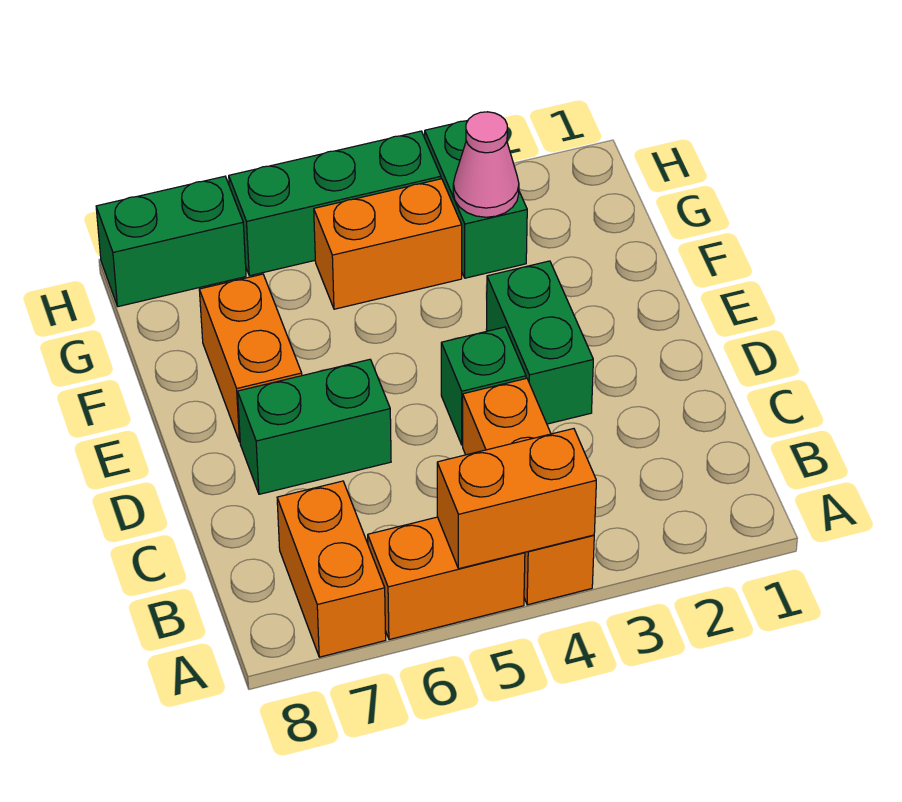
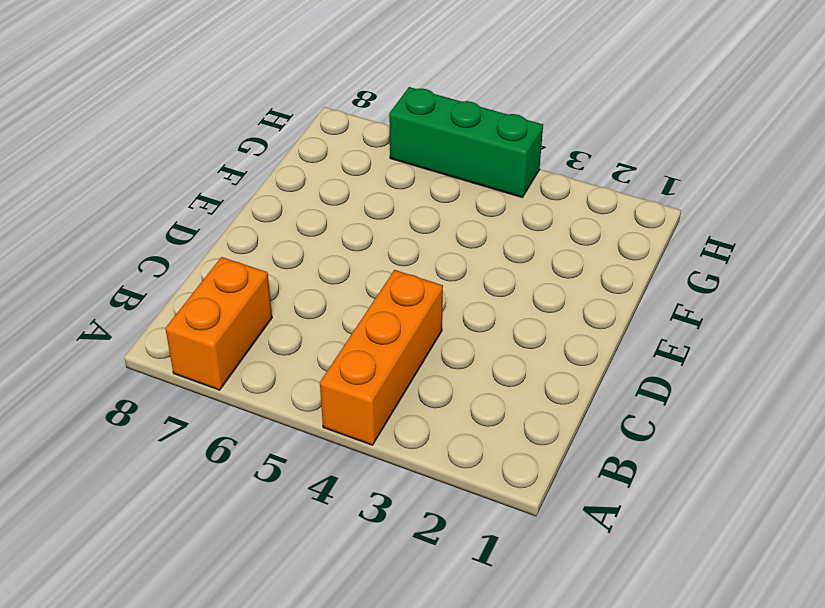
none -> orange brick A5:A6 level 1
none -> green brick D3:E3 level 1
none -> green brick D4 level 1

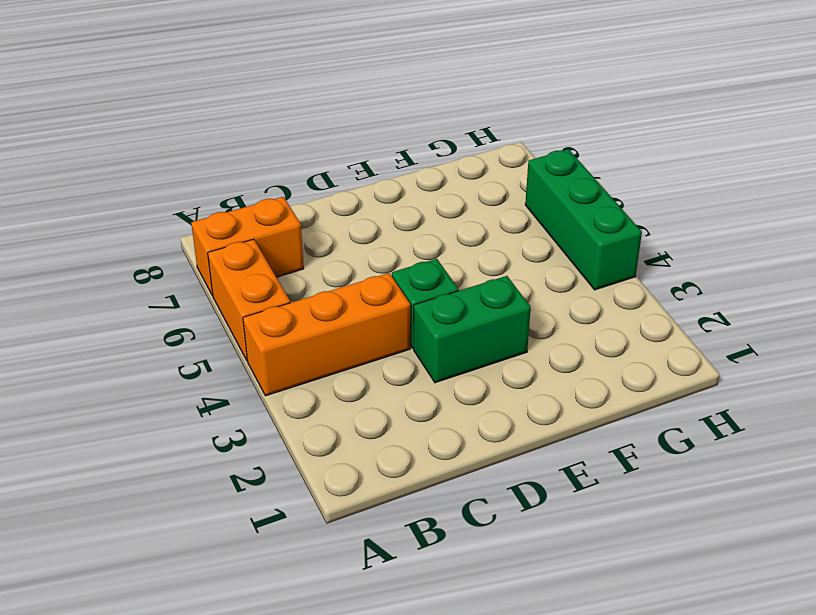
none -> green brick D6:D7 level 1
none -> orange brick E7:F7 level 1
none -> green brick G3:H3 level 1

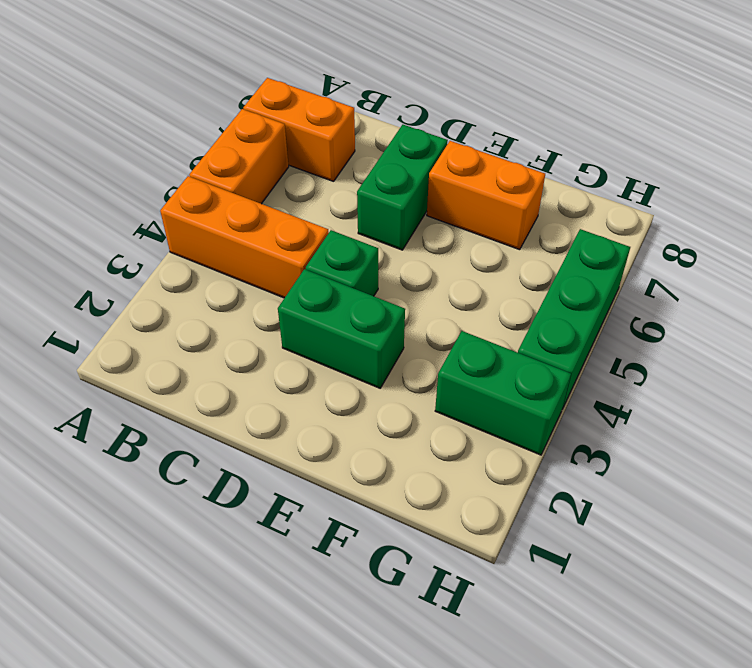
none -> orange brick G4:G5 level 1
none -> green brick H7:H8 level 1
none -> orange brick A4:A5 level 2

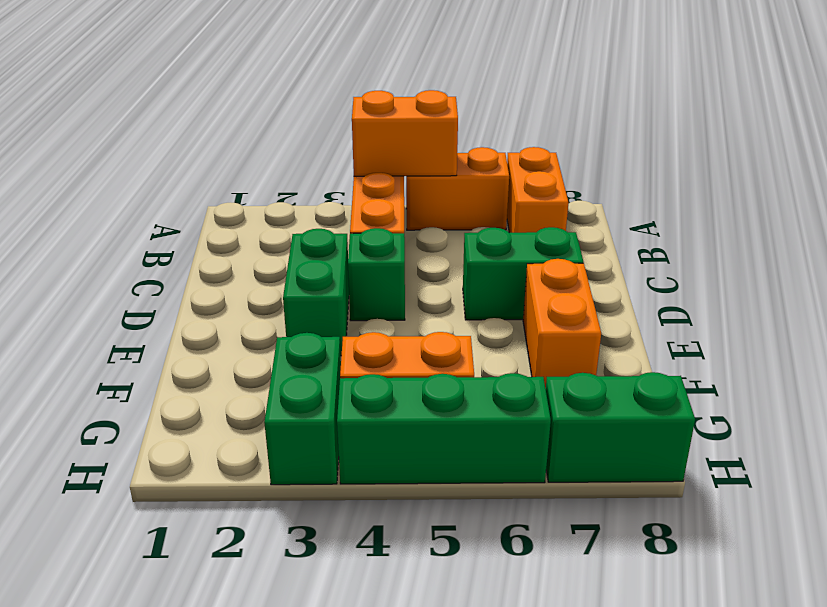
none -> pink cone G3 level 2

